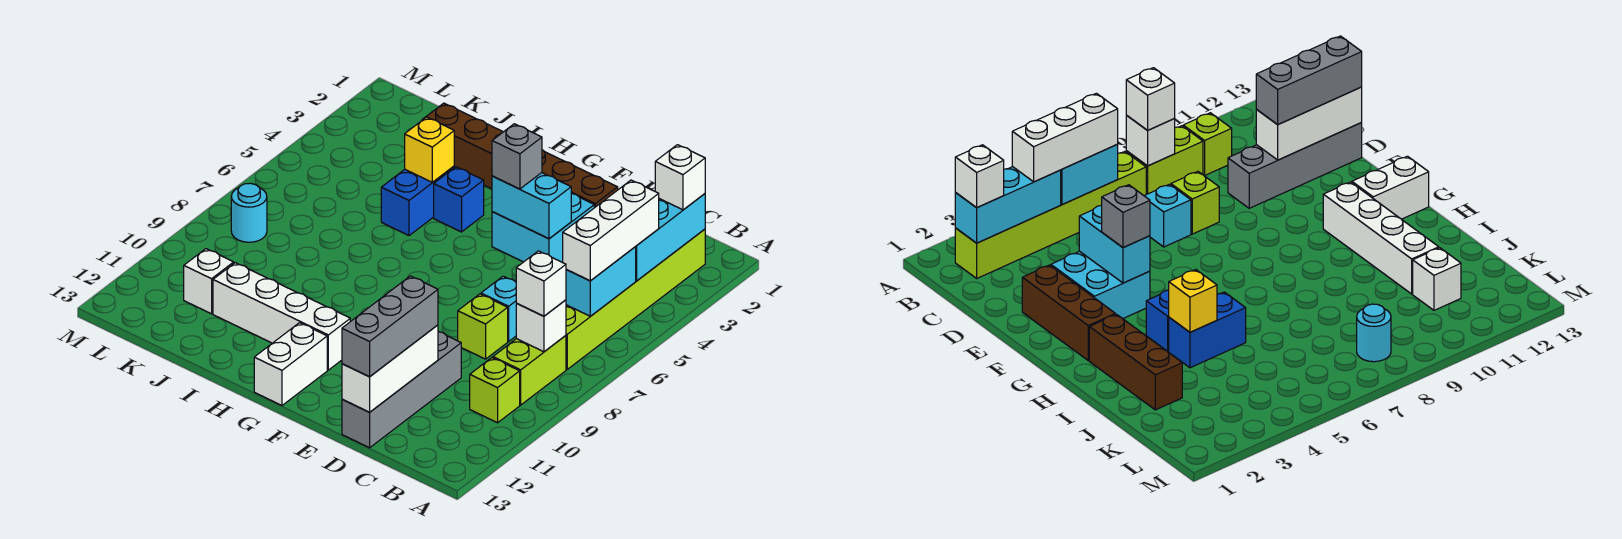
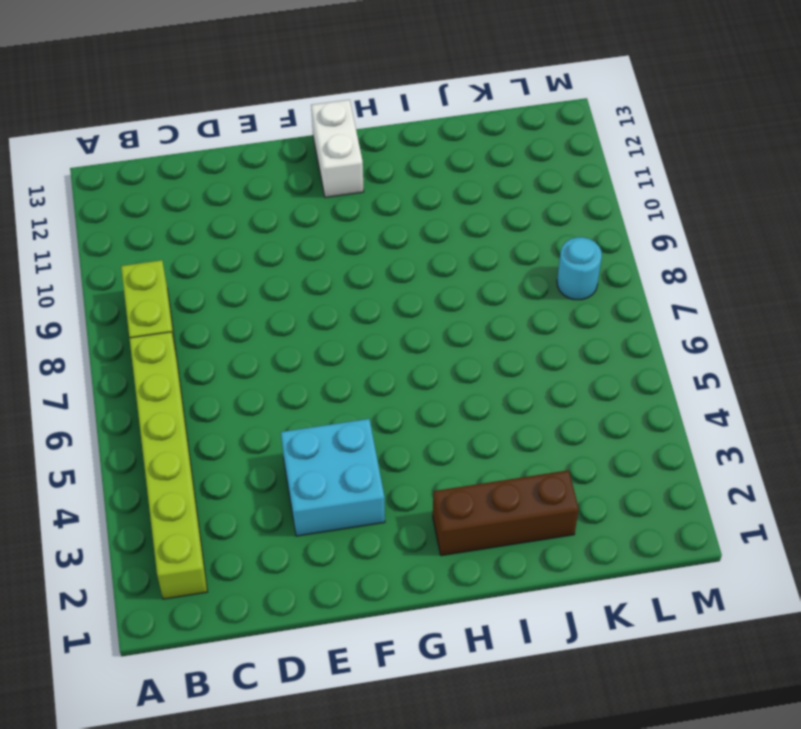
none -> lime brick B10 level 1
none -> cyan brick D7 level 1
none -> lime brick D8 level 1

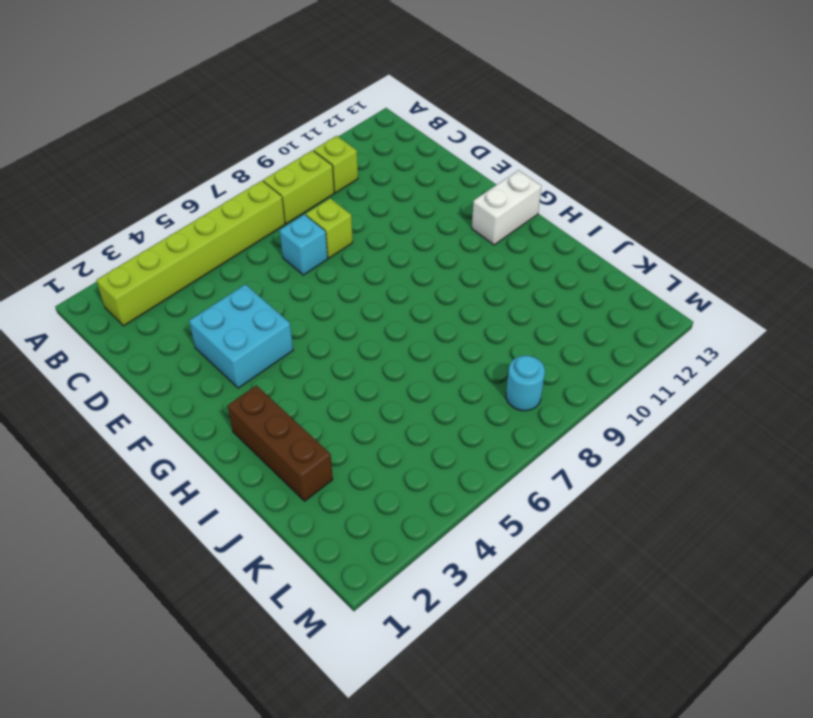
none -> grey brick D10:D13 level 1
none -> brown brick E2:G2 level 1
none -> white brick G11:J11 level 1

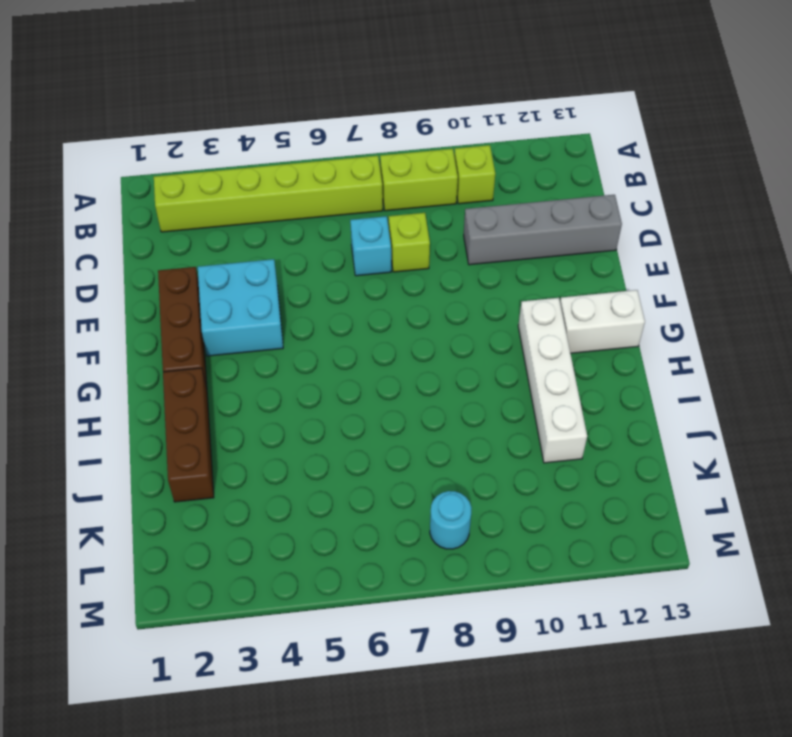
none -> blue brick H4 level 1
none -> blue brick I4:I5 level 1
none -> white brick K11 level 1

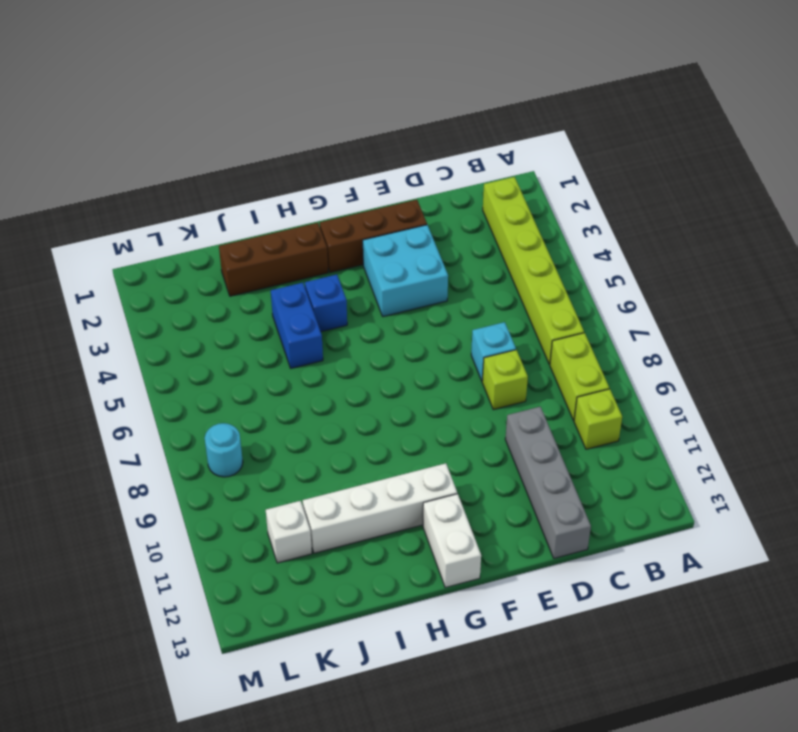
none -> cyan brick B2:B4 level 2
none -> cyan brick B5:B6 level 2
none -> white brick B8 level 2

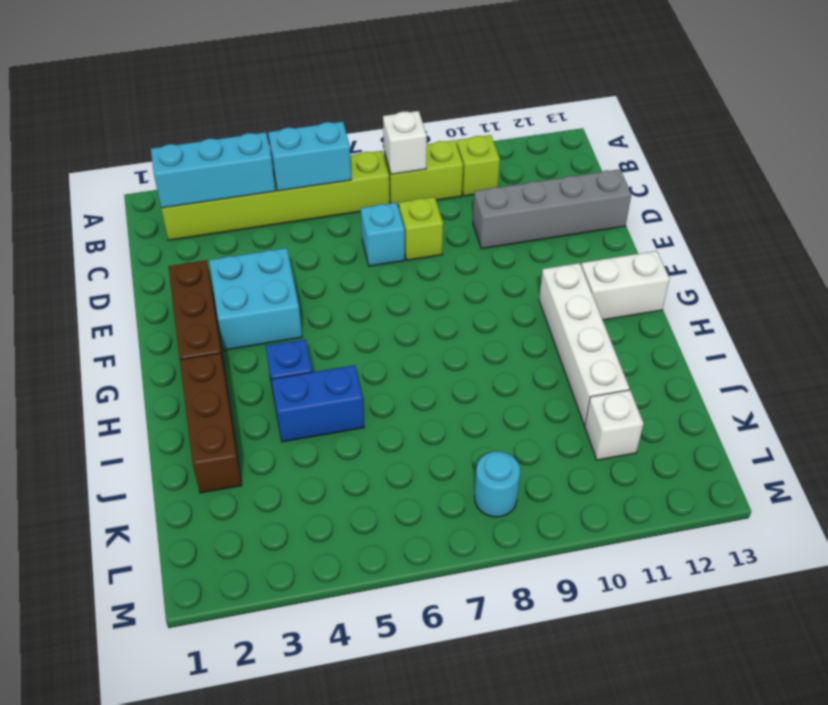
none -> white brick D11:D13 level 2
none -> cyan brick E4:F4 level 2
none -> yellow brick I4 level 2

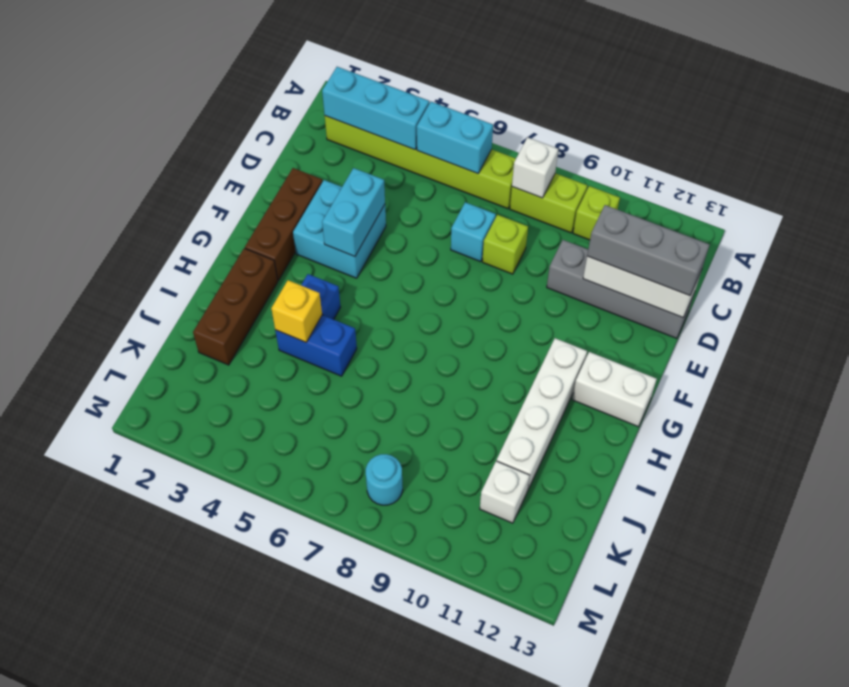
none -> white brick B2 level 3
none -> white brick B4:B6 level 3
none -> white brick B8 level 3

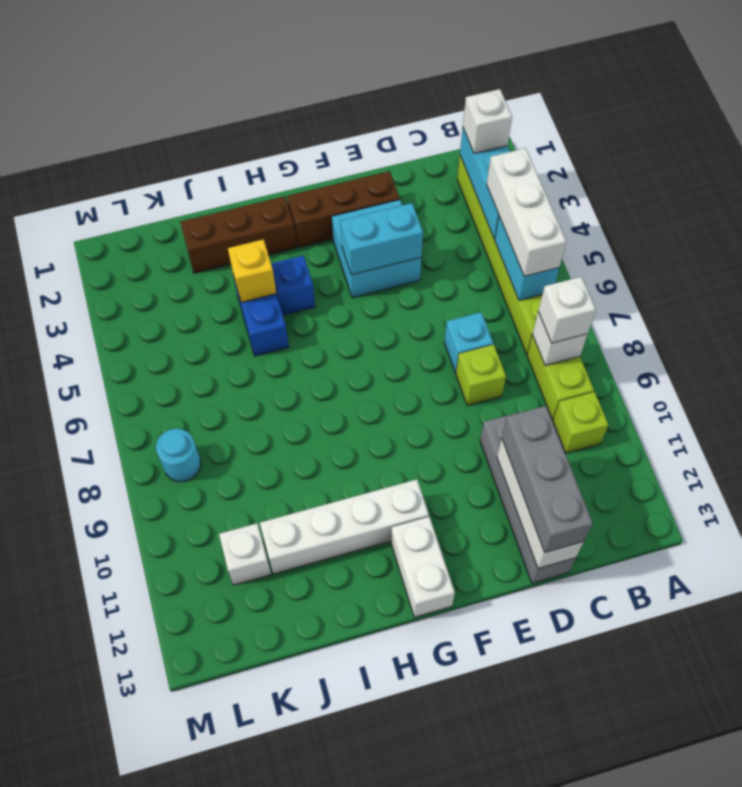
none -> grey brick F4 level 3

